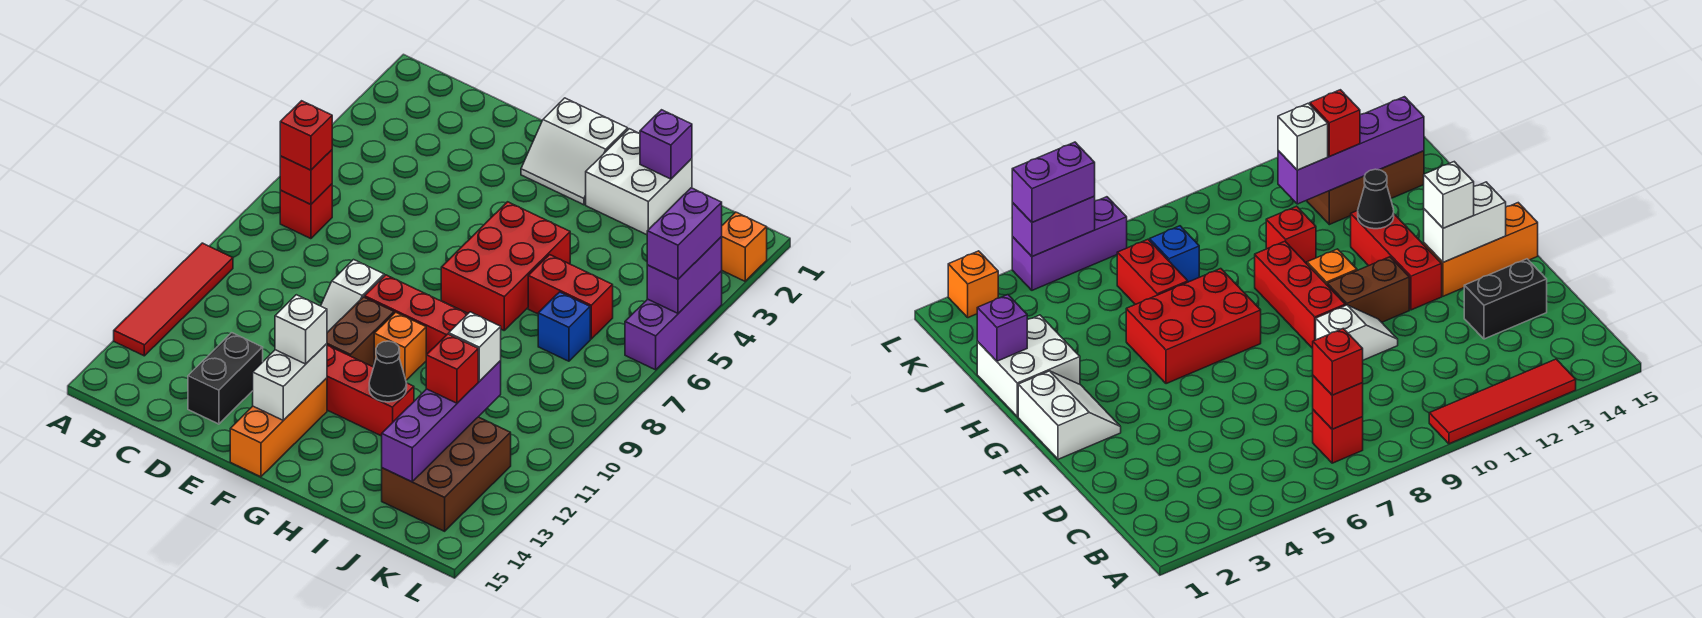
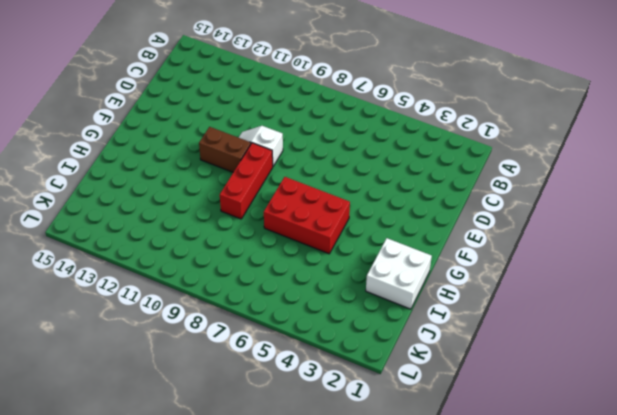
none -> red tile A10:A13 level 1
none -> red brick B7 level 1
none -> black brick D13:D14 level 1

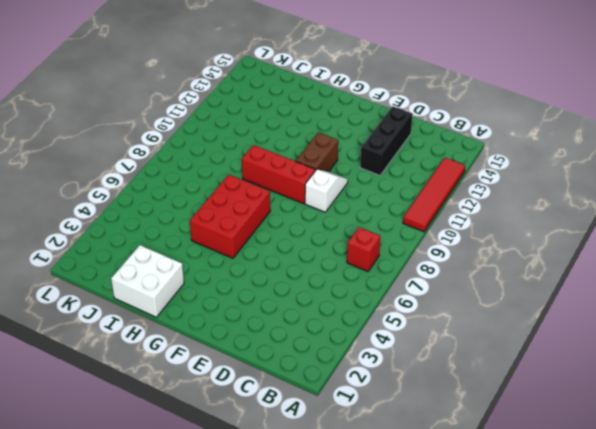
black brick D12:D14 level 1 -> black brick D13:D14 level 1
none -> white slope F1:G2 level 1 top 1
none -> red brick F12:H12 level 1
none -> orange brick F13:F15 level 1

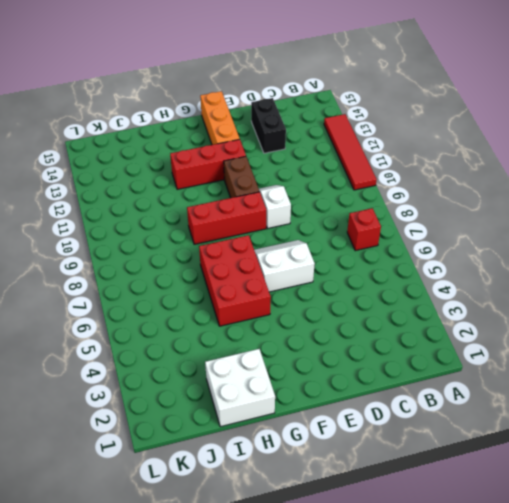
white slope E6:F7 level 1 top 6 -> white slope F1:G2 level 1 top 1
none -> orange brick G10 level 1
none -> red brick I6:J6 level 1
none -> red brick I10 level 1

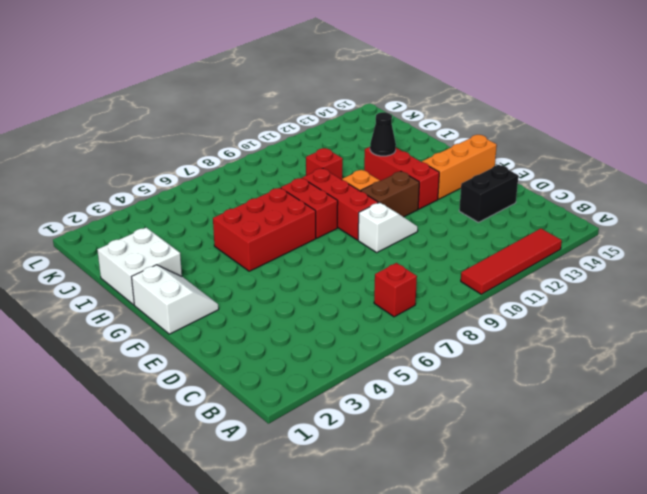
red brick G8:H8 level 1 -> red brick I6:J6 level 1
none -> blue brick J7 level 1
none -> brown brick J12:K14 level 1
none -> orange brick L2 level 1

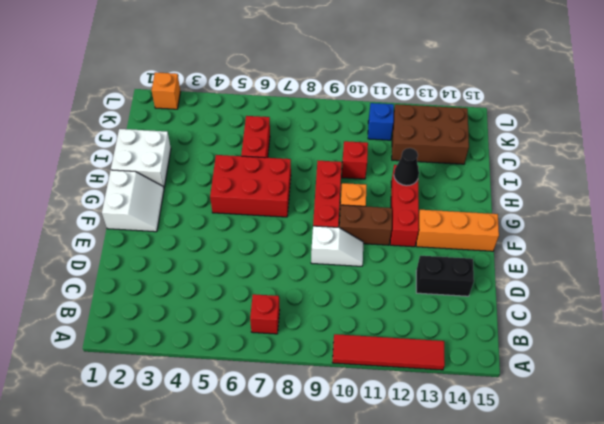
blue brick K11 level 1 -> blue brick J7 level 1
none -> purple brick L4:L6 level 1
none -> red brick B7 level 2
none -> white brick F13:F14 level 2

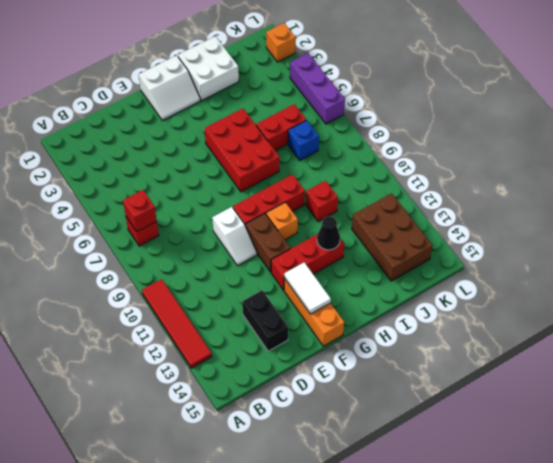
white tile F13:F14 level 2 -> white brick F13:F14 level 2
none -> purple brick I1 level 2
none -> purple brick J11:J14 level 2
none -> purple brick L4:L5 level 2

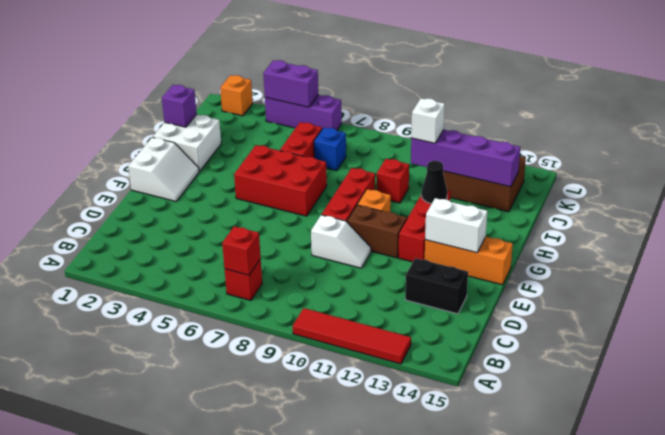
none -> red brick B7 level 3
none -> white brick F13 level 3
none -> red brick J12 level 3

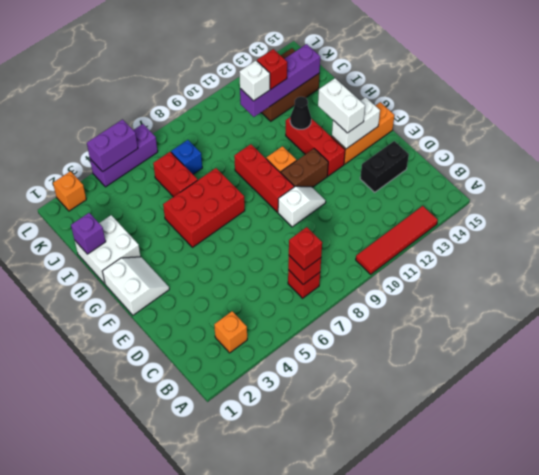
orange brick B3 level 1 -> none
white brick F13:G13 level 3 -> white brick F13 level 3
none -> red brick I10 level 1
none -> purple brick L4:L5 level 3

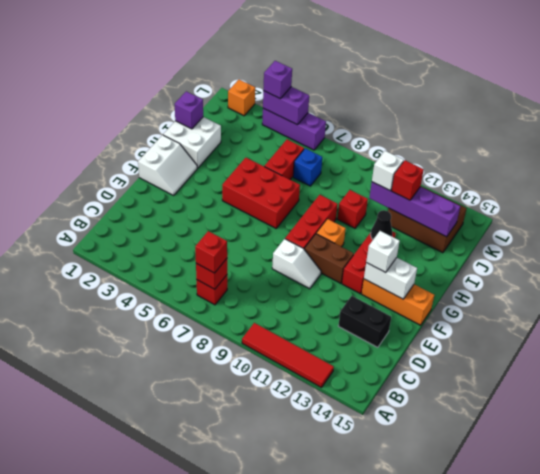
purple brick L4 level 3 -> purple brick L4:L5 level 3

